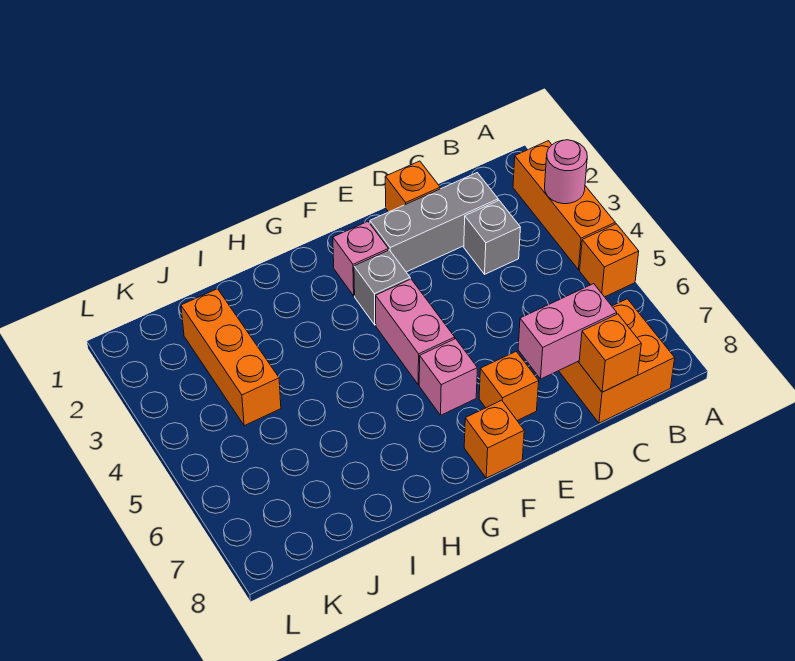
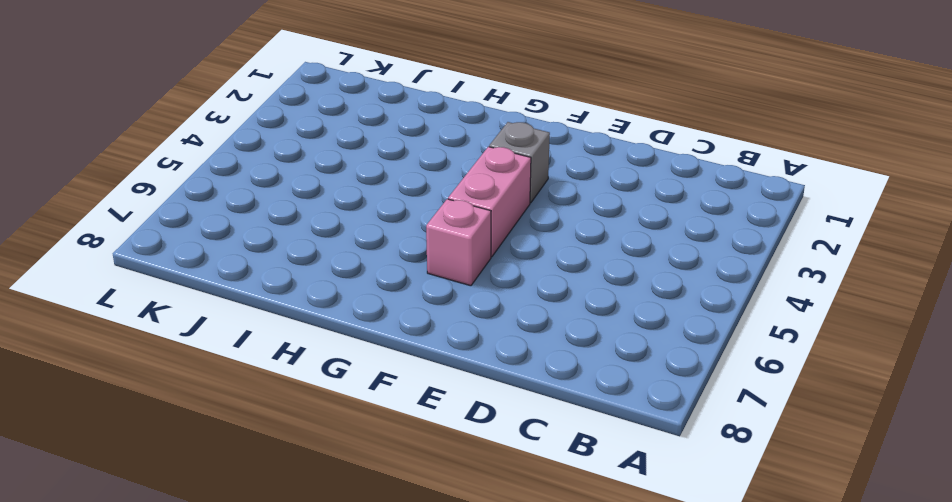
none -> orange brick A2:A4 level 1
none -> orange brick A5 level 1
none -> orange brick B7:C8 level 1

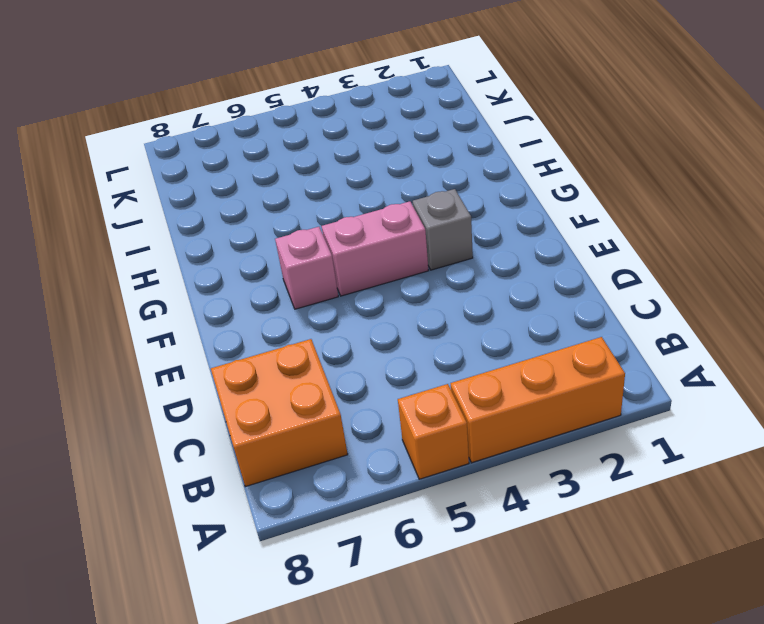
none -> grey brick C2:E2 level 1
none -> grey brick C3 level 1
none -> orange brick D1 level 1

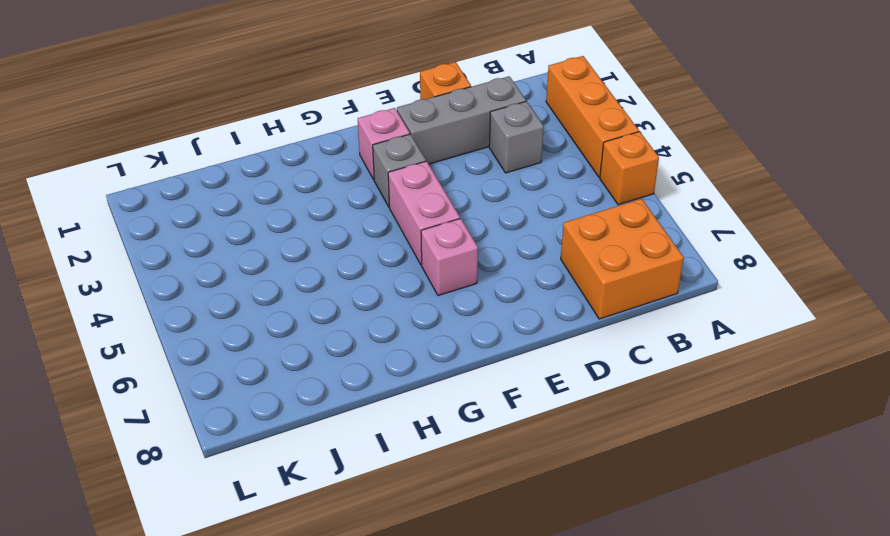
none -> orange brick E7 level 1
none -> orange brick F8 level 1
none -> orange brick J2:J4 level 1

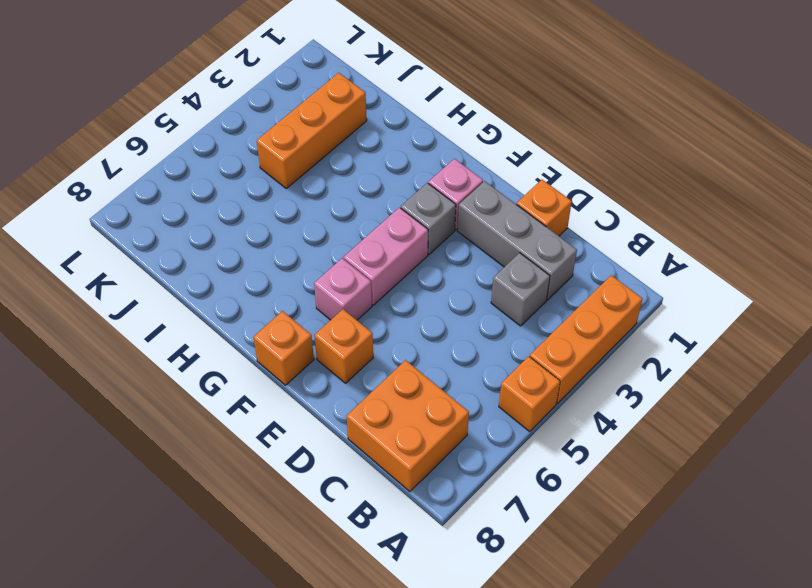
none -> pink round brick A3 level 2
none -> pink brick C7:D7 level 2
none -> orange brick C8 level 2

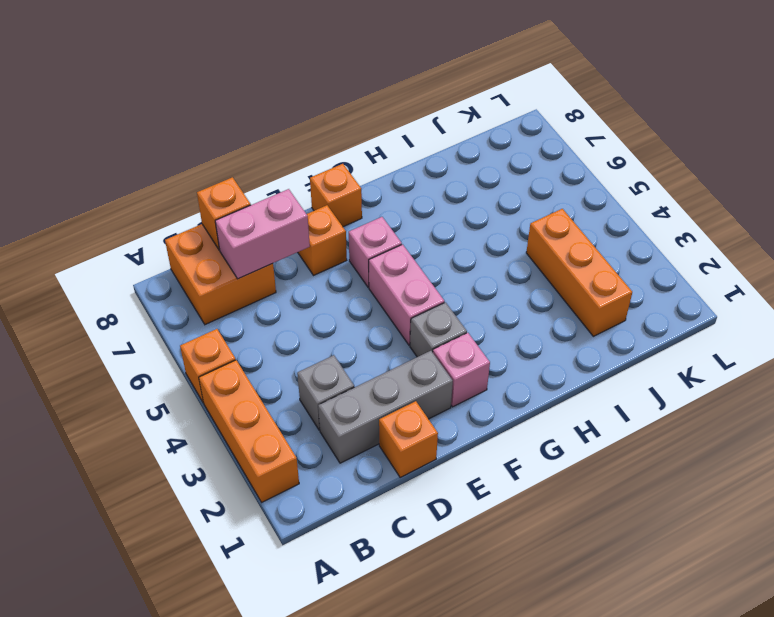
none -> pink round brick A3 level 2

